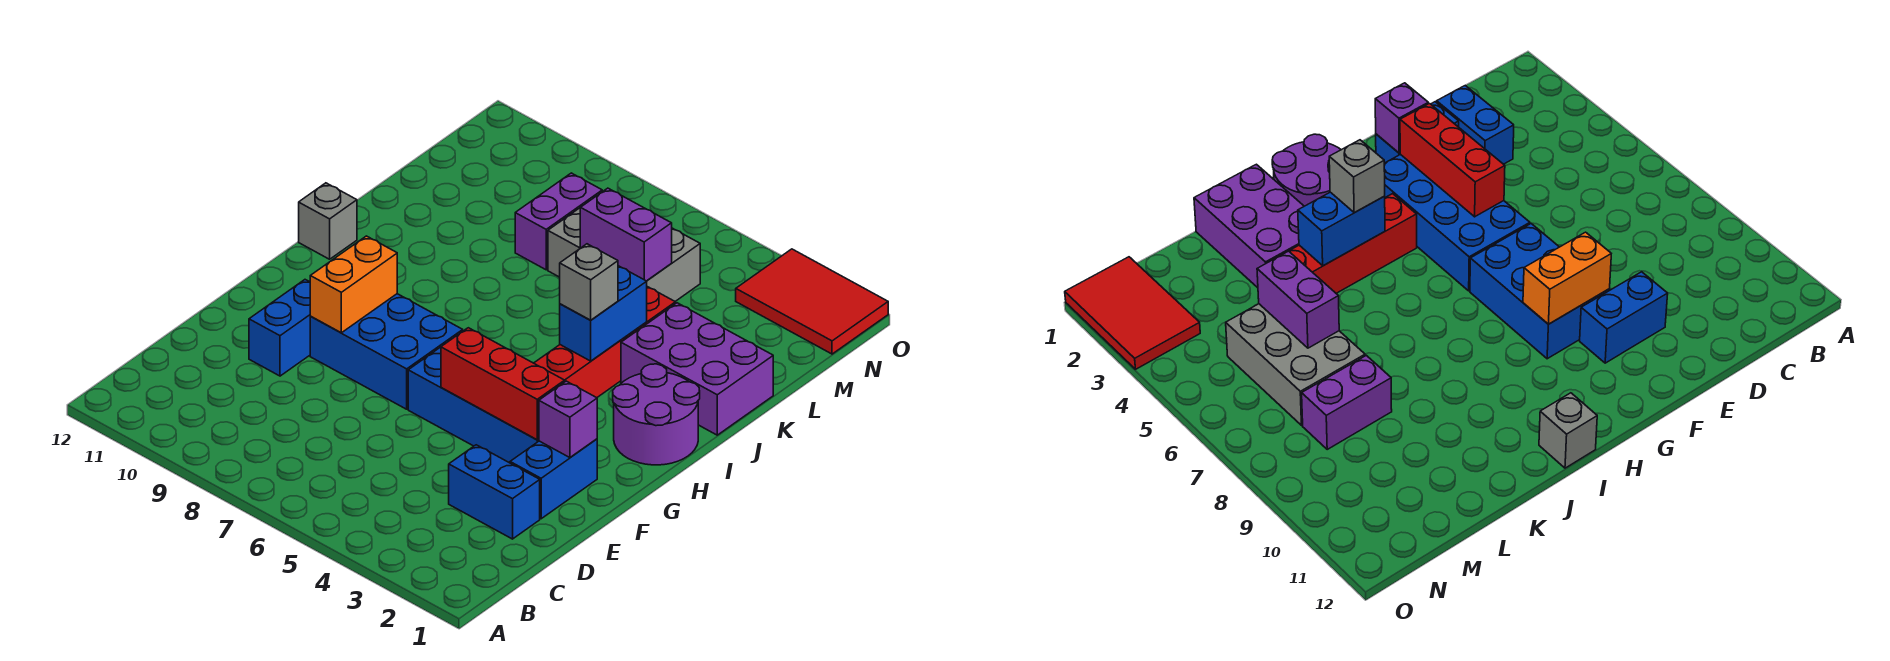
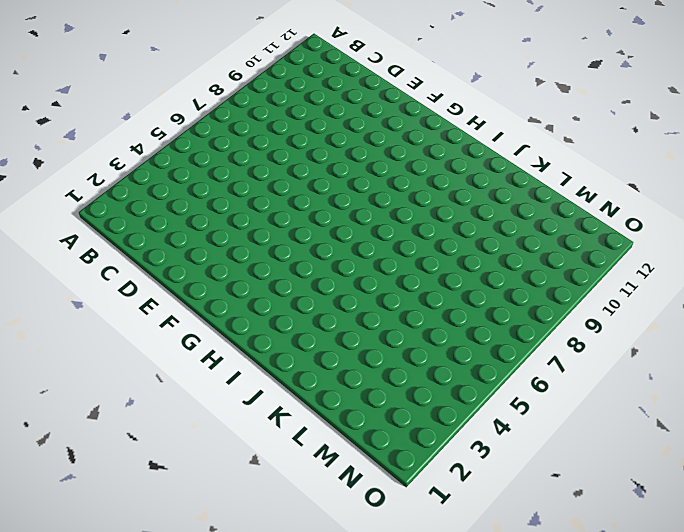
none -> blue brick D2:D3 level 1
none -> blue brick E2:F2 level 1
none -> blue brick E10:F10 level 1

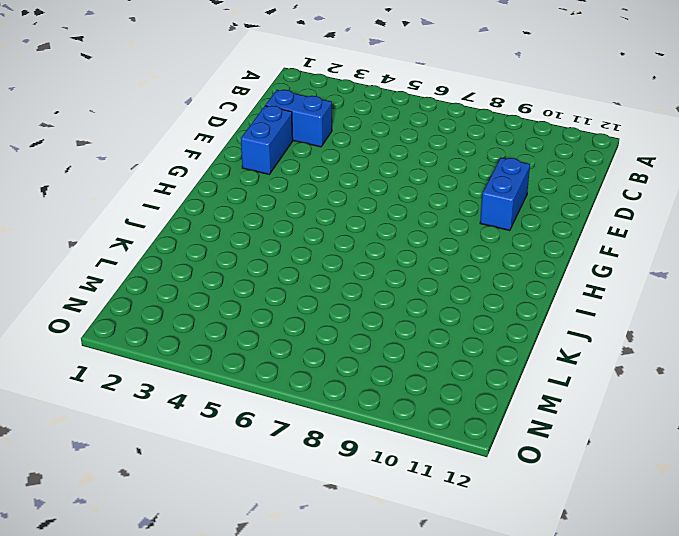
none -> blue brick F3:G6 level 1
none -> blue brick F7:G9 level 1
none -> purple round brick H1:I2 level 1

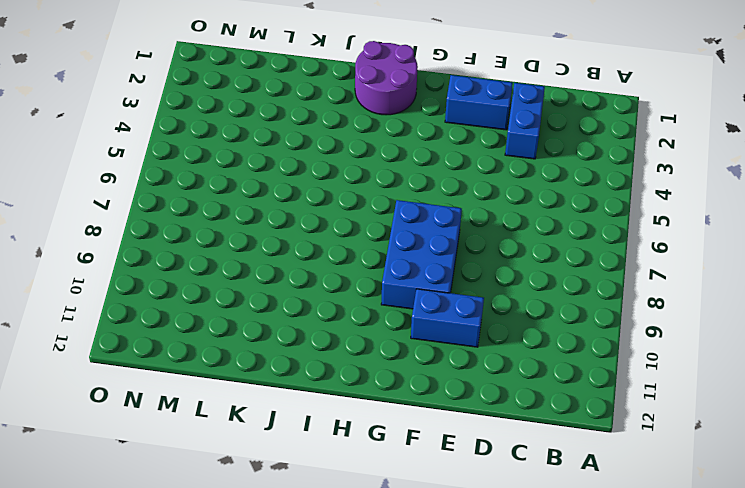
none -> blue brick F3:G6 level 1
none -> red brick H4:K4 level 1
none -> grey brick I12 level 1

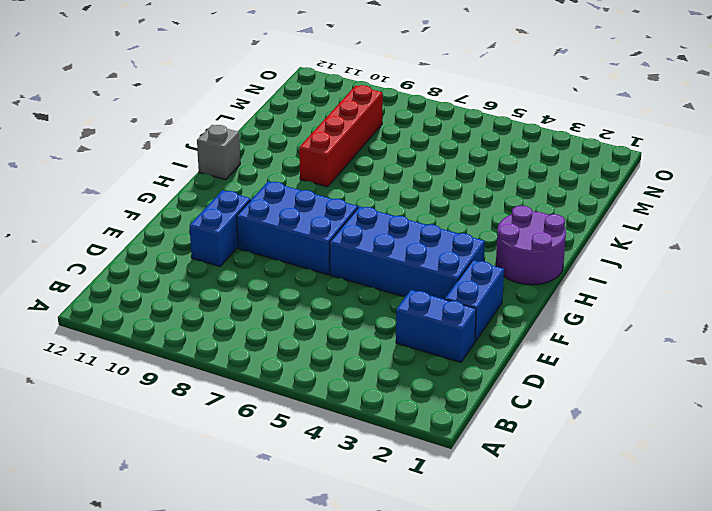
red brick J9:M9 level 1 -> red brick H4:K4 level 1
none -> purple brick J1:K3 level 1
none -> grey brick L5:M7 level 1
none -> purple brick L8:M8 level 1

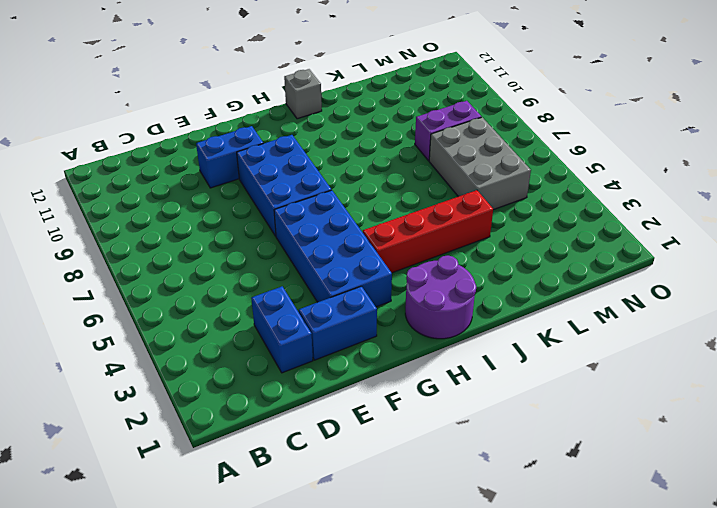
none -> purple brick J1:K3 level 1
none -> red tile N1:O3 level 1
none -> purple brick F2 level 2

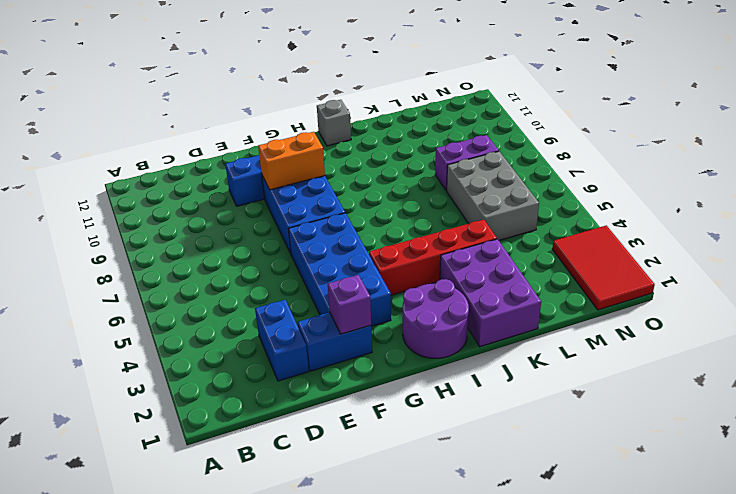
none -> red brick F3:F5 level 2
none -> blue brick I4:J4 level 2
none -> purple brick L5:L6 level 2

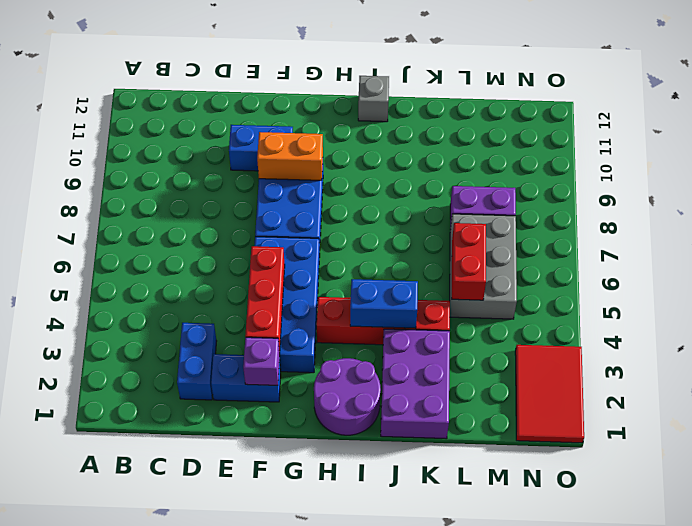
red brick L5:L6 level 2 -> purple brick L5:L6 level 2
none -> grey brick I4 level 3

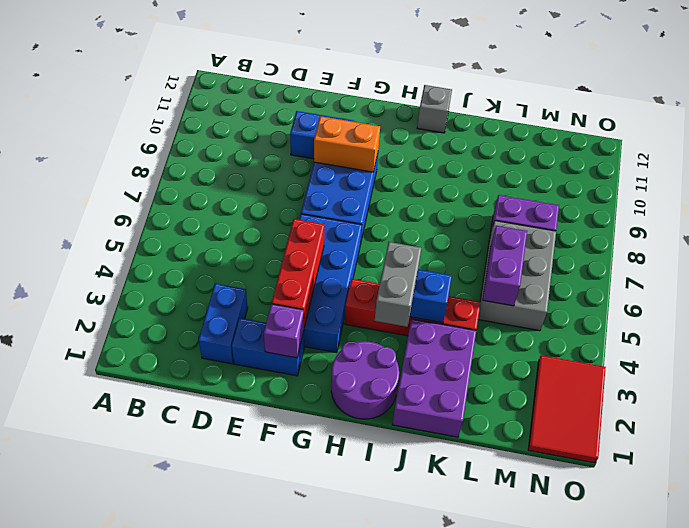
grey brick I3:I4 level 3 -> grey brick I4 level 3

